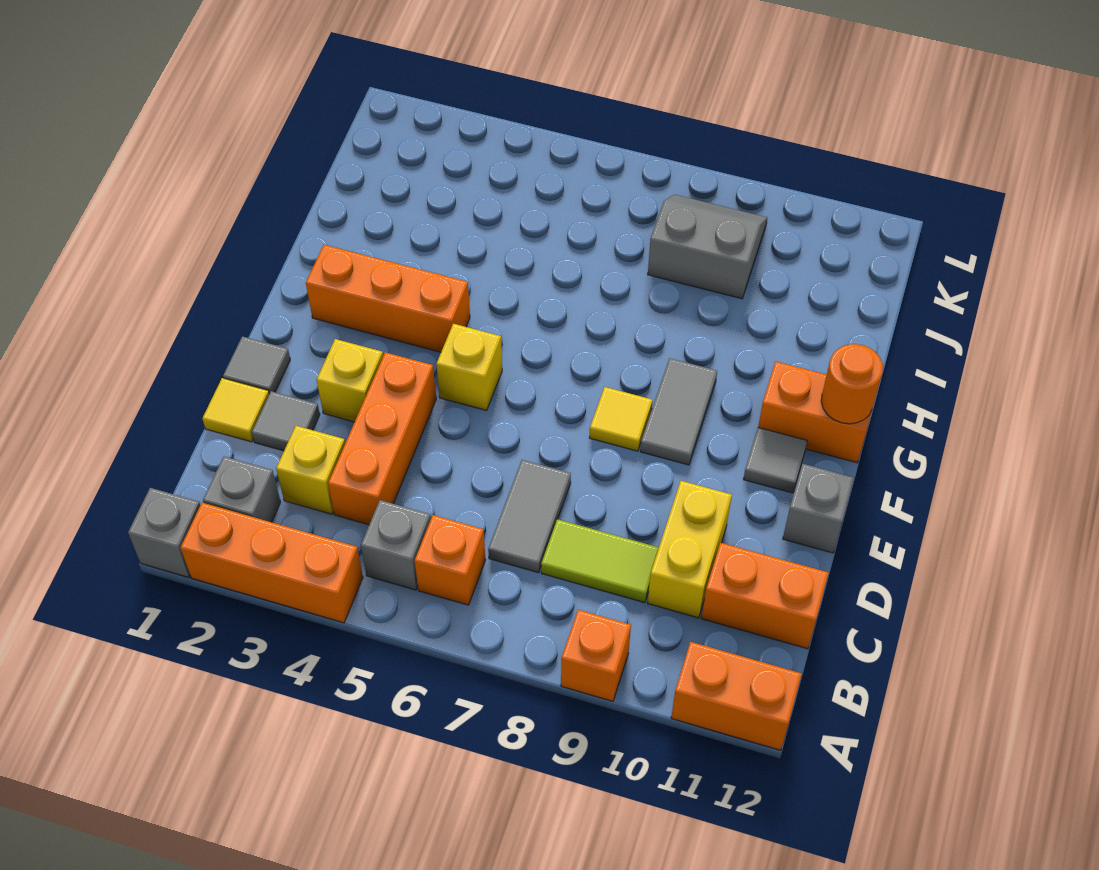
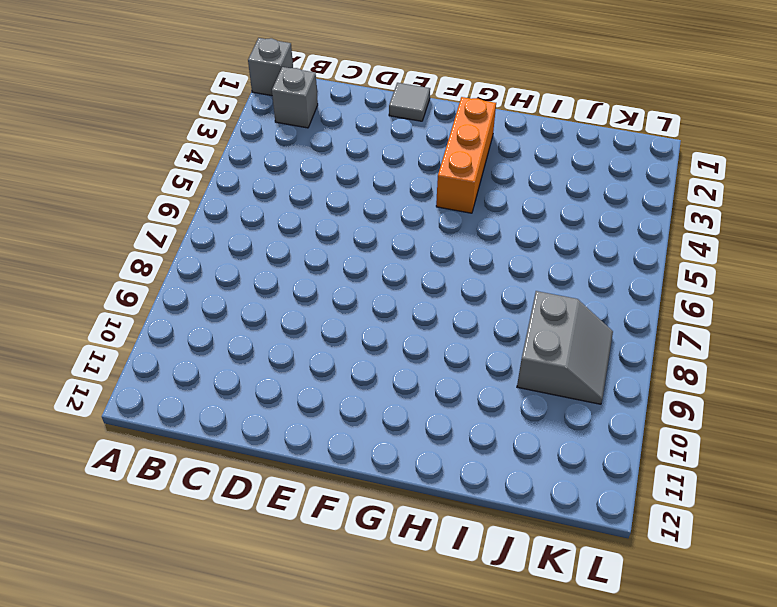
none -> orange brick A2:A4 level 1
none -> orange brick A9 level 1
none -> orange brick A11:A12 level 1

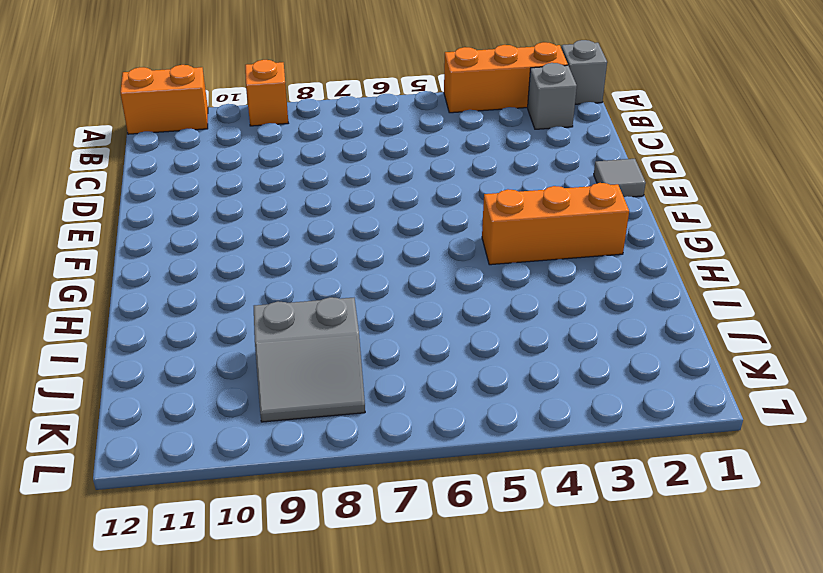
none -> grey brick B5 level 1
none -> orange brick B6 level 1
none -> yellow brick C3 level 1

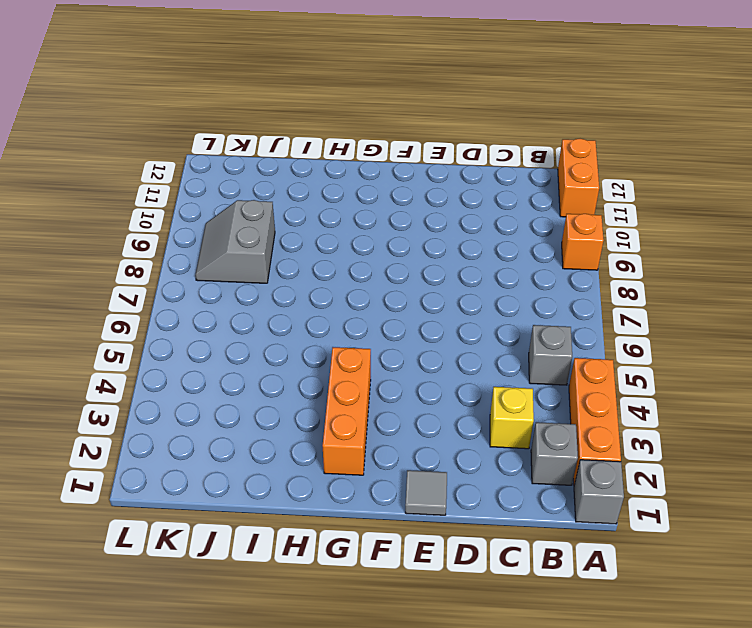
none -> orange brick B6 level 1
none -> orange brick C4:E4 level 1
none -> grey tile C7:D7 level 1

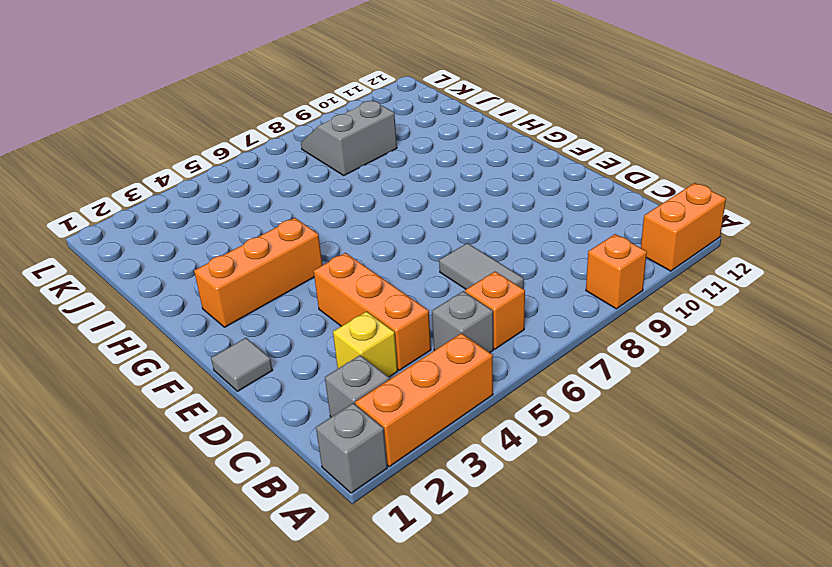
none -> lime tile C8:C9 level 1
none -> yellow brick C10:D10 level 1
none -> orange brick C11:C12 level 1

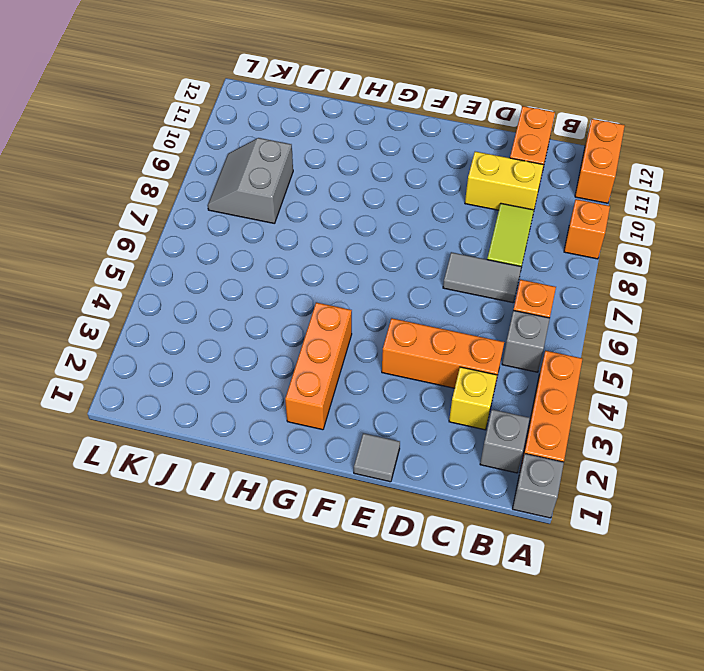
none -> yellow tile D1 level 1
none -> grey tile D2 level 1
none -> yellow brick E3 level 1

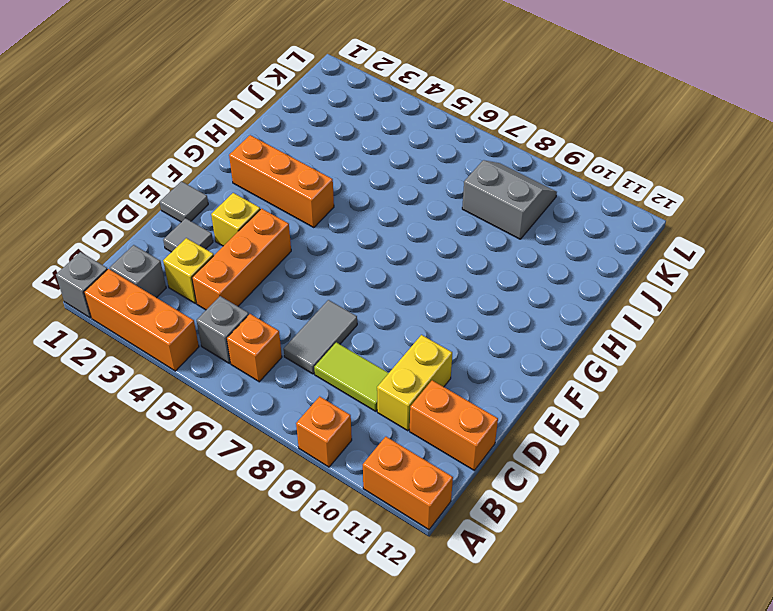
none -> yellow tile D1 level 1
none -> grey brick E12 level 1
none -> yellow brick F5 level 1

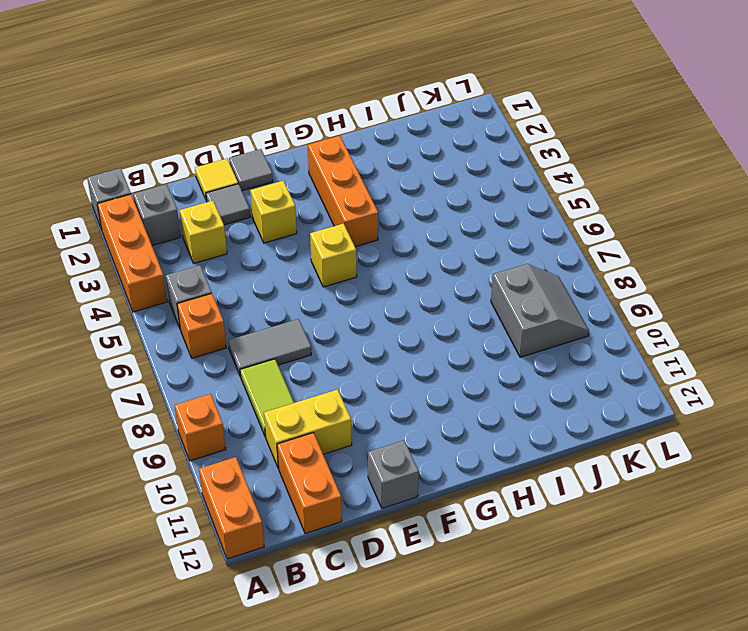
none -> orange brick C4:E4 level 1
none -> yellow tile F8 level 1
none -> grey tile F9:G9 level 1

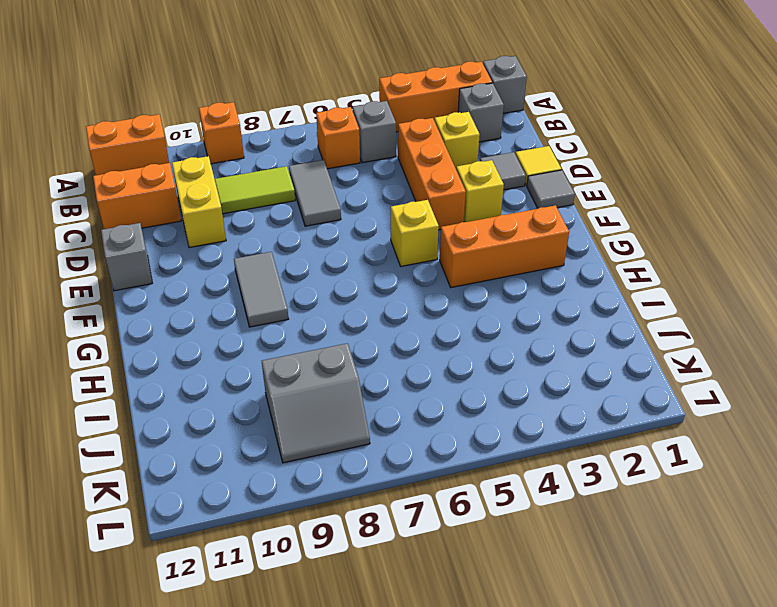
none -> yellow tile F8 level 1
none -> grey tile F11 level 1
none -> orange brick G11:G12 level 1

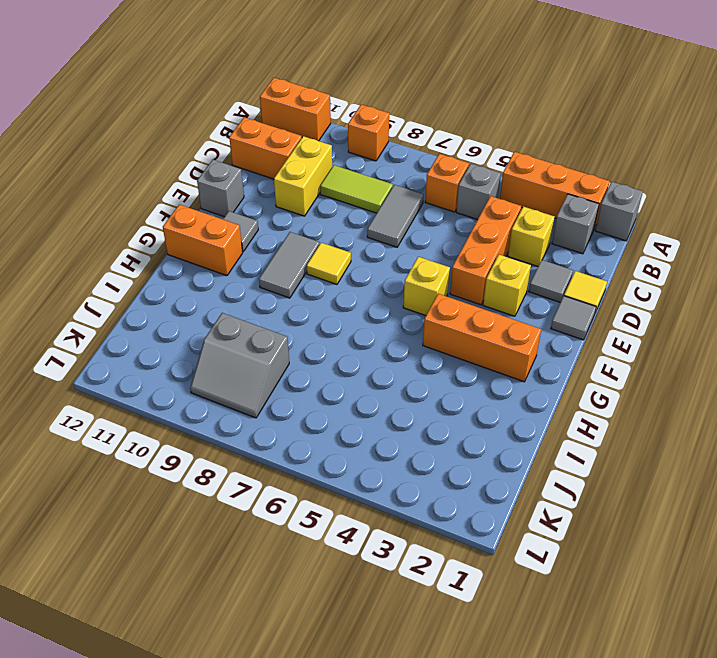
none -> orange round brick G12 level 2

